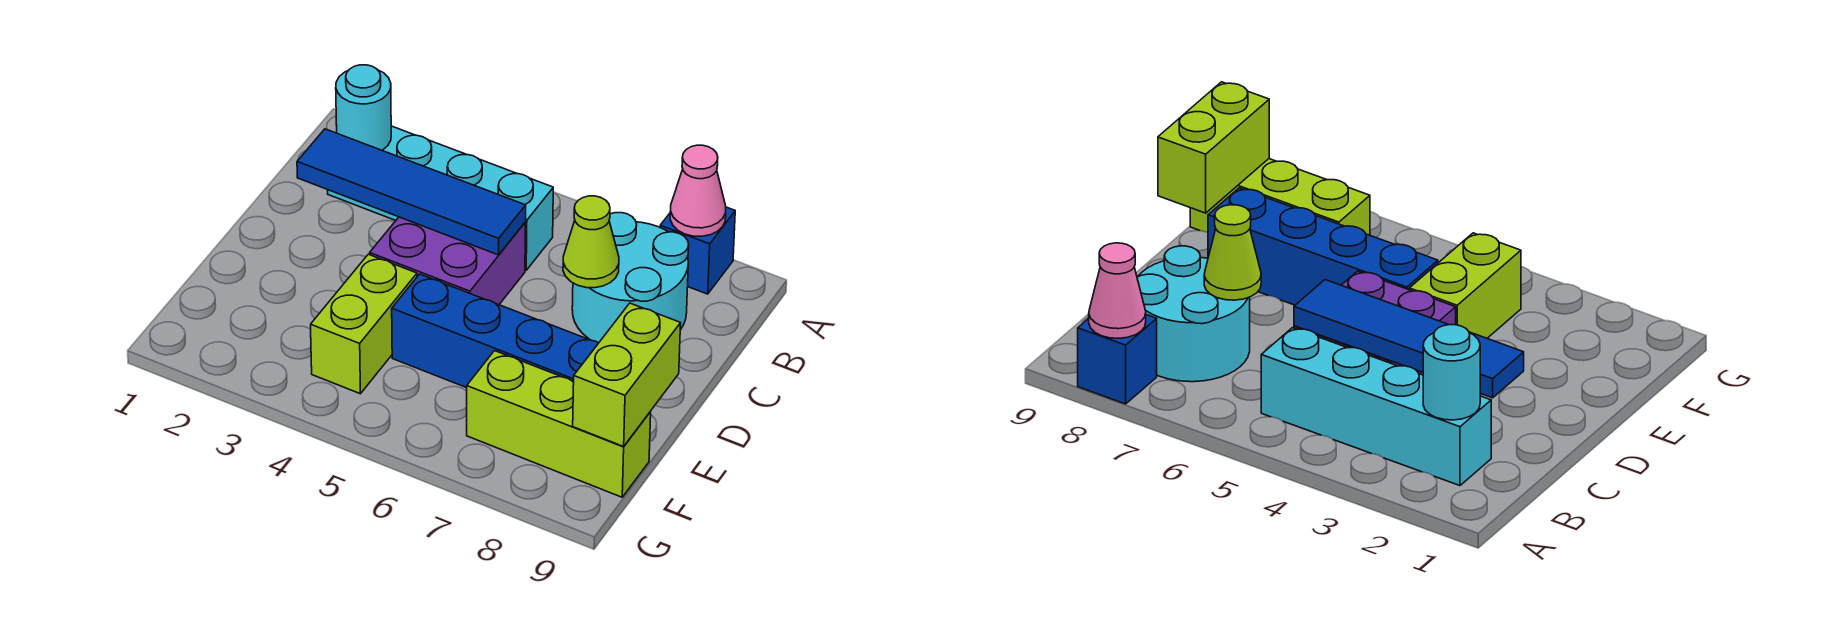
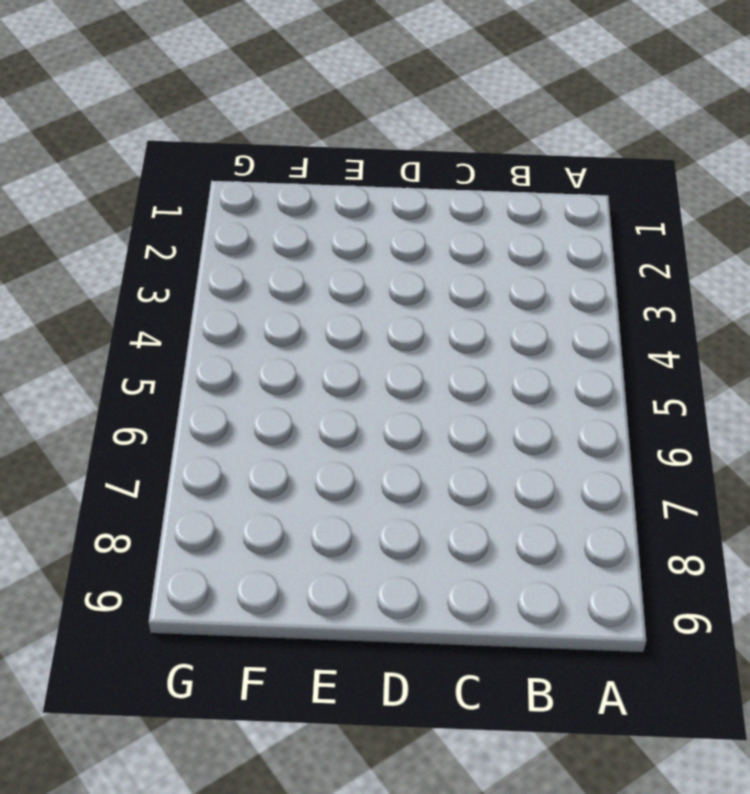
none -> blue brick A8 level 1
none -> cyan brick B2:B5 level 1
none -> cyan round brick B7:C8 level 1

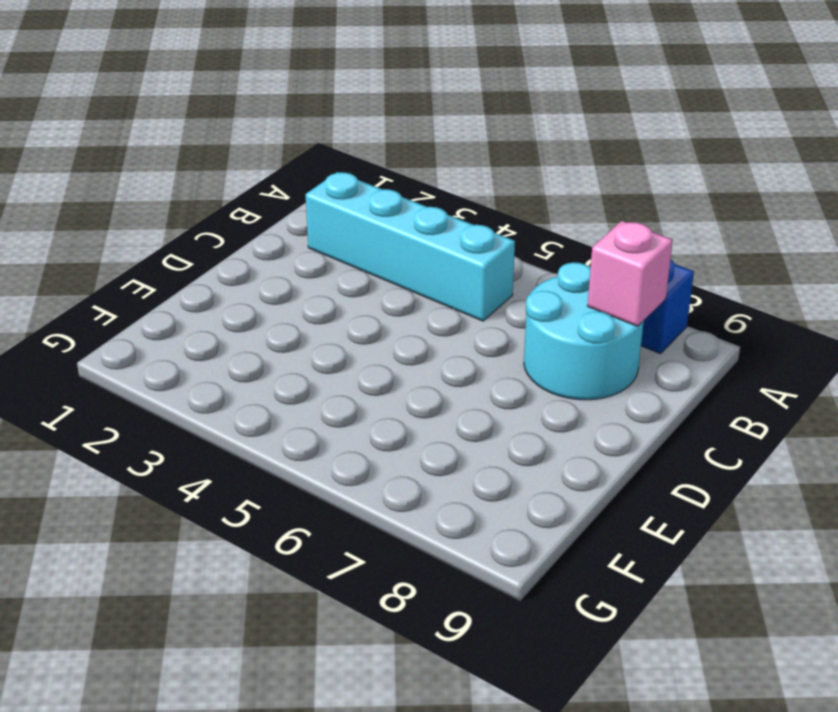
pink brick B8 level 2 -> none
none -> purple brick C4:D5 level 1
none -> lime brick E4:F4 level 1
none -> blue brick E5:E8 level 1

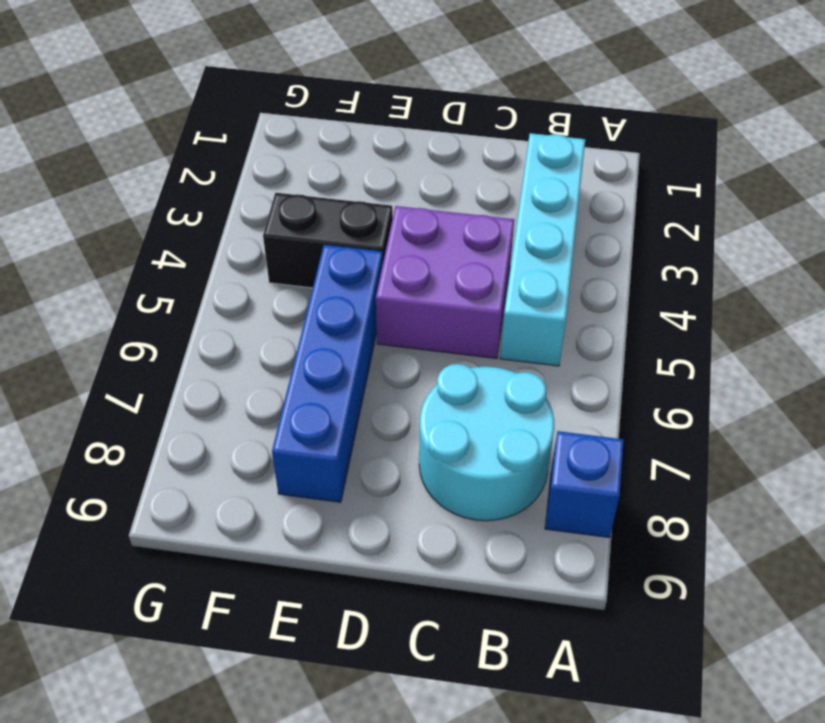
black brick E4:F4 level 1 -> lime brick E4:F4 level 1
none -> lime brick F7:F9 level 1
none -> pink cone A8 level 2
none -> cyan round brick B2 level 2

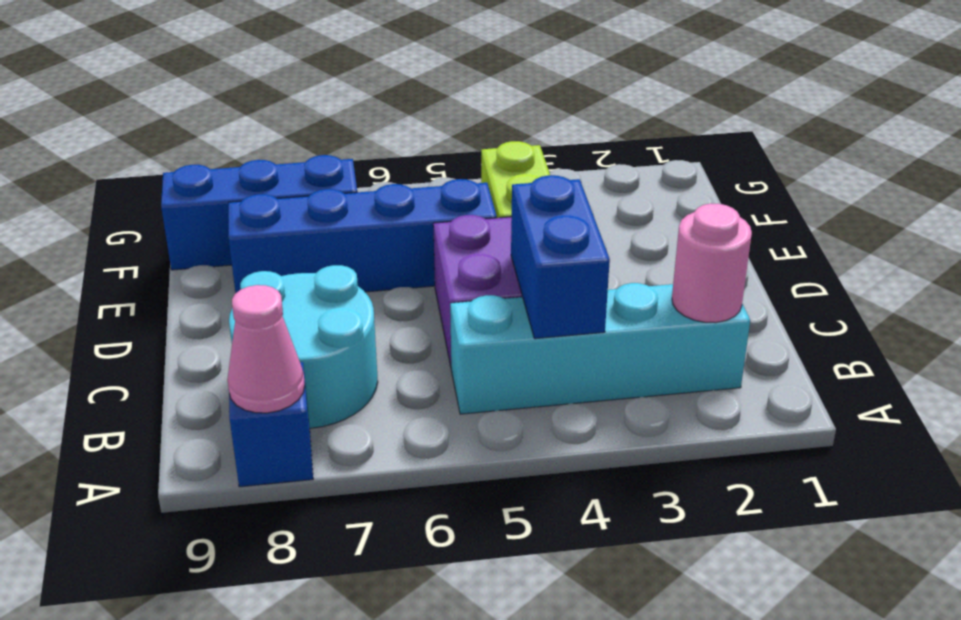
pink round brick B2 level 2 -> cyan round brick B2 level 2
blue brick B4:C4 level 2 -> blue tile C2:C5 level 2
blue brick F7:F9 level 1 -> lime brick F7:F9 level 1
none -> lime cone C7 level 2
none -> lime brick E9:F9 level 2

